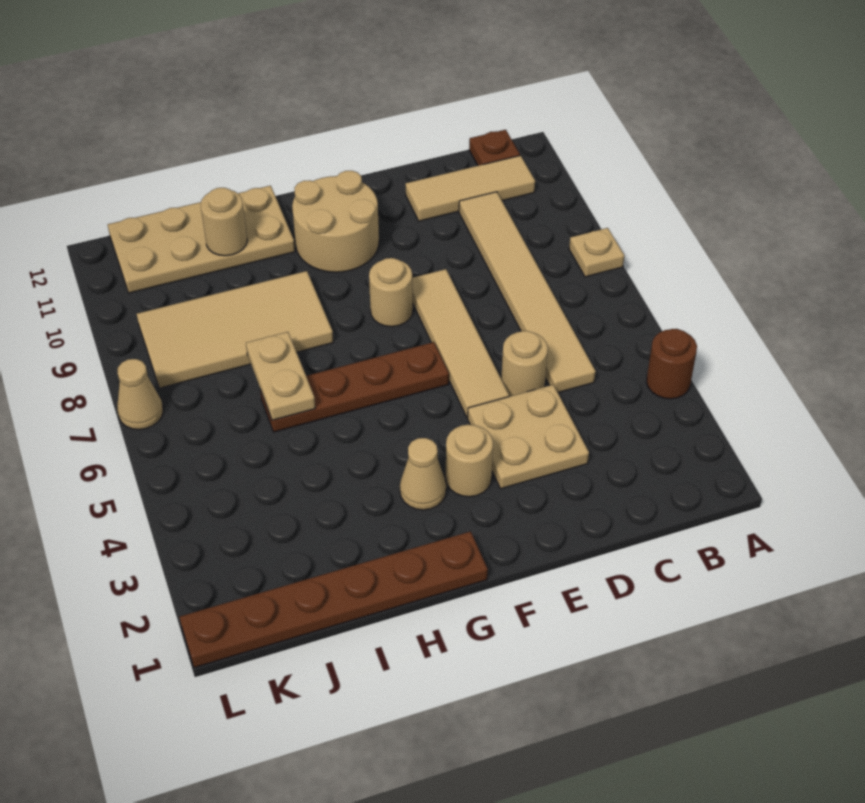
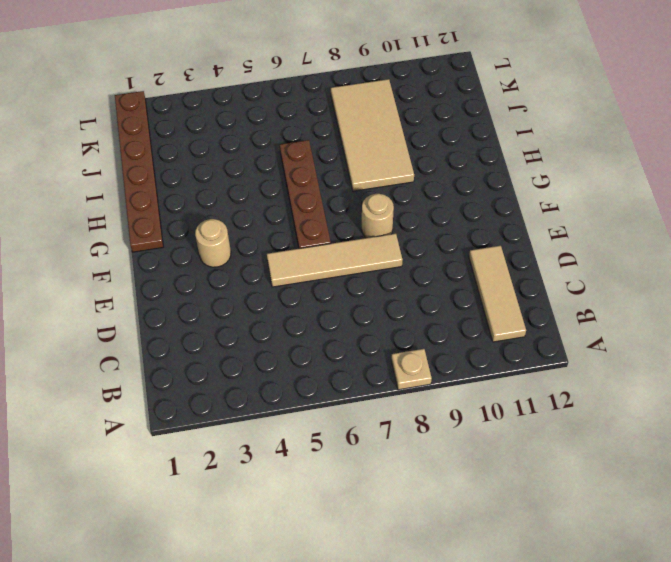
none -> brown round brick A4 level 1
none -> brown plate B12 level 1
none -> tan tile C5:C10 level 1

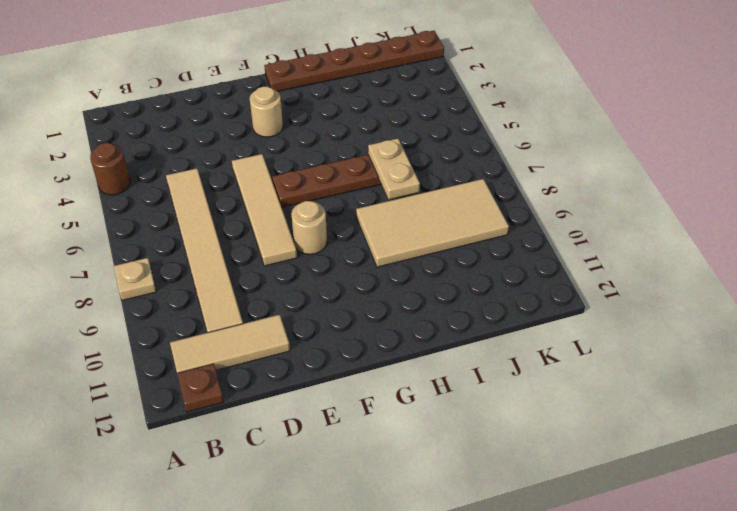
none -> tan plate D3:E4 level 1
none -> tan round brick D5 level 1
none -> tan round brick F10:G11 level 1

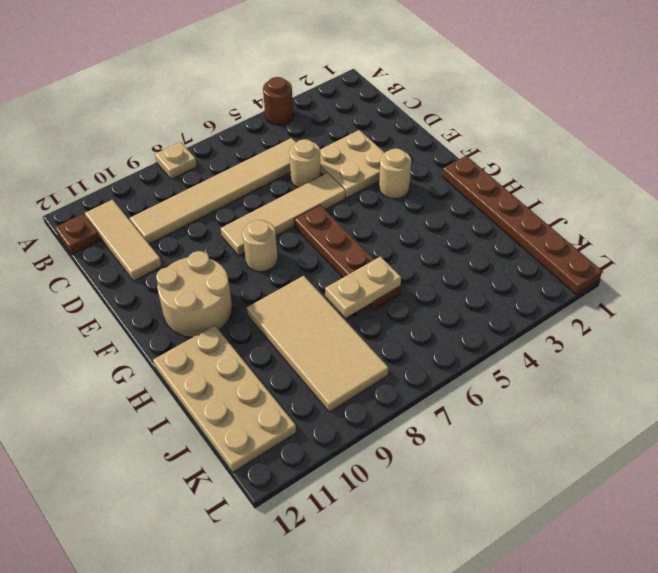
none -> tan cone G3 level 1
none -> tan cone L7 level 1
none -> tan round brick I11 level 2

